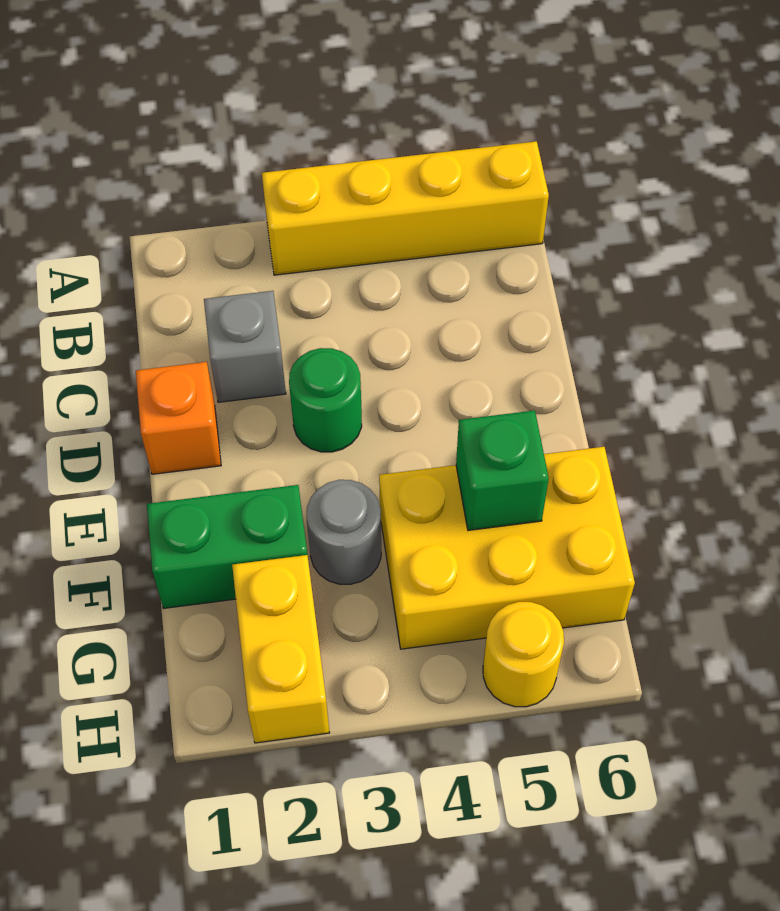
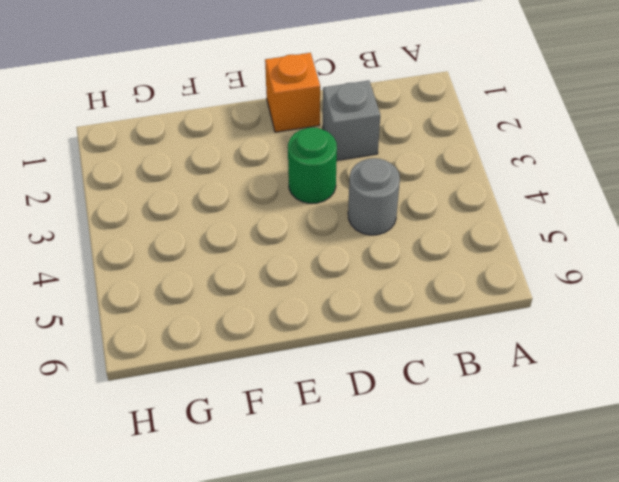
grey round brick C4 level 1 -> grey round brick F3 level 1
none -> yellow brick A3:A6 level 1
none -> green brick F1:F2 level 1

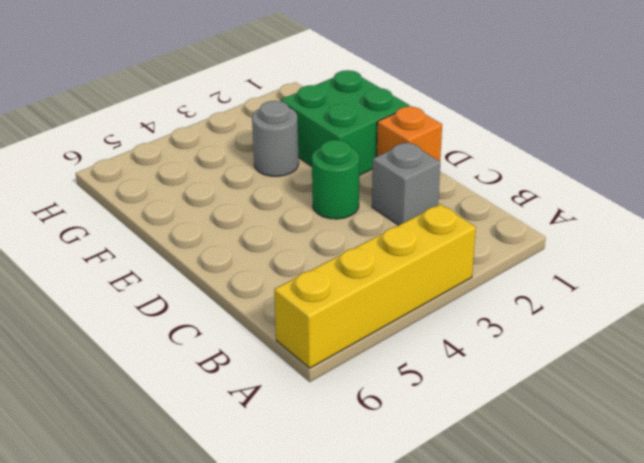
green brick E1:F2 level 1 -> green brick F1:F2 level 1
none -> yellow brick F4:G6 level 1
none -> yellow brick G2:H2 level 1

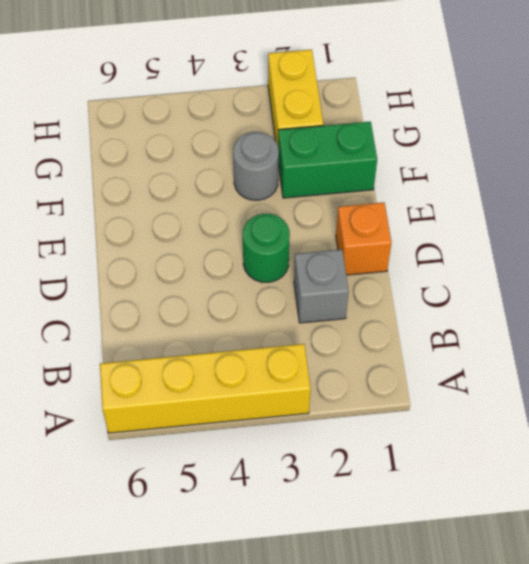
none -> yellow brick F4:G6 level 1
none -> yellow round brick H5 level 1

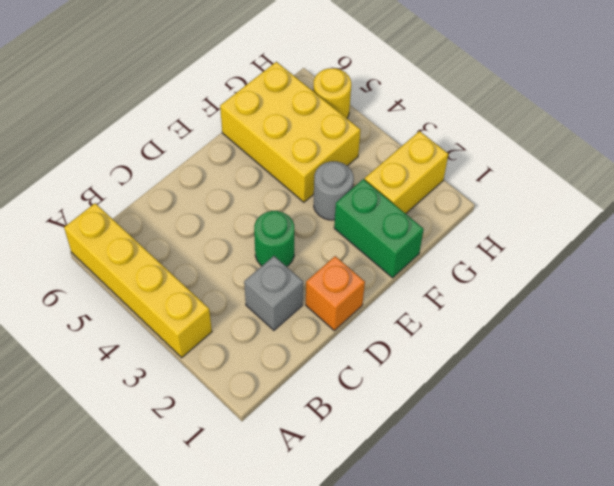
none -> green brick F5 level 2

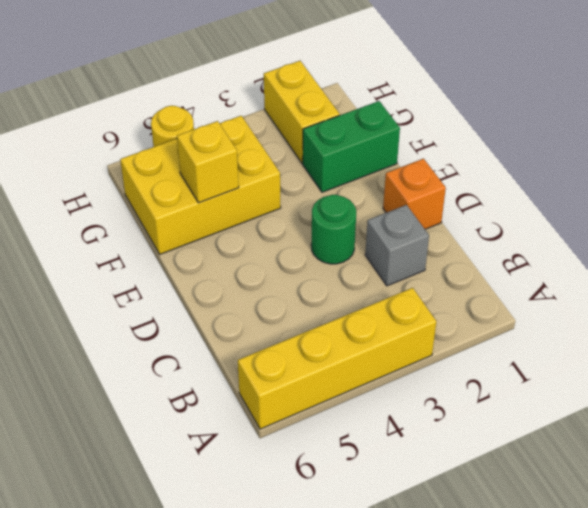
yellow brick F5 level 2 -> green brick F5 level 2
none -> grey round brick F3 level 1

